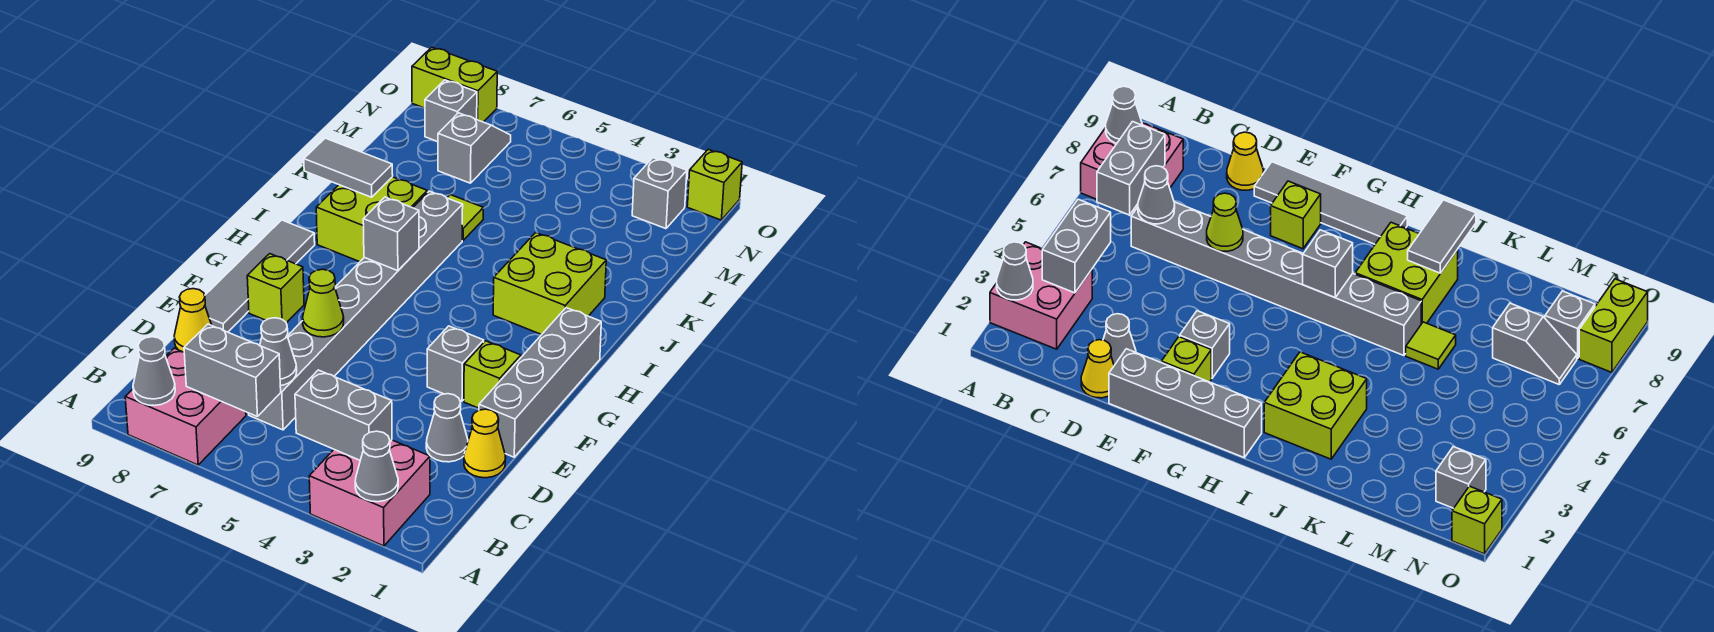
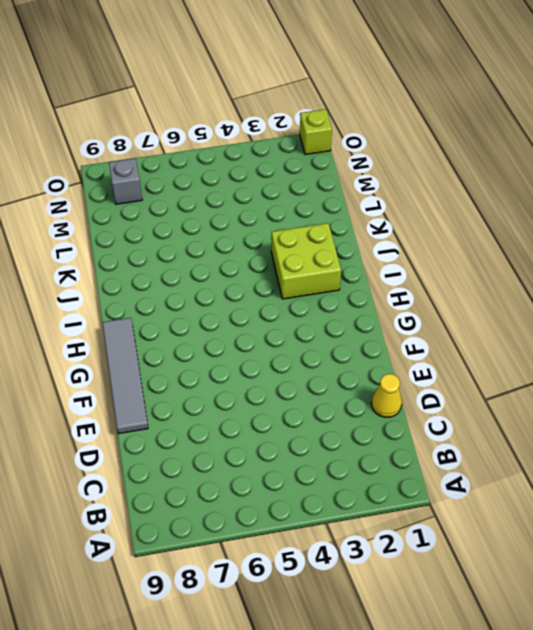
none -> pink brick A2:B3 level 1
none -> pink brick A7:B8 level 1
none -> grey brick C6:J6 level 1

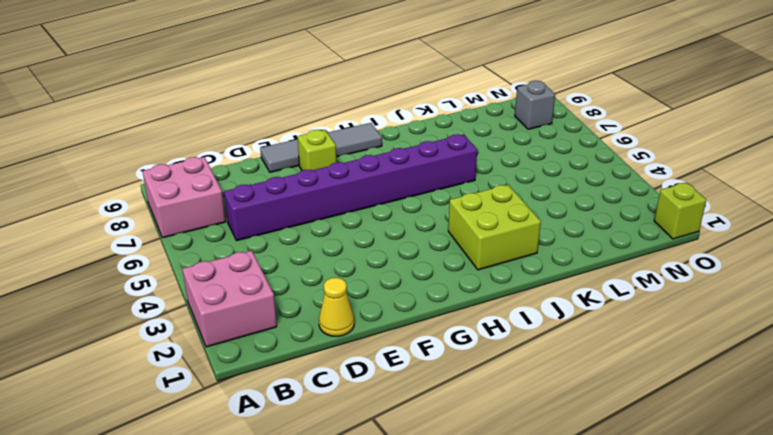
purple brick C6:J6 level 1 -> grey brick C6:J6 level 1
none -> grey cone D2 level 1
none -> yellow cone D9 level 1
none -> grey brick E1:H1 level 1

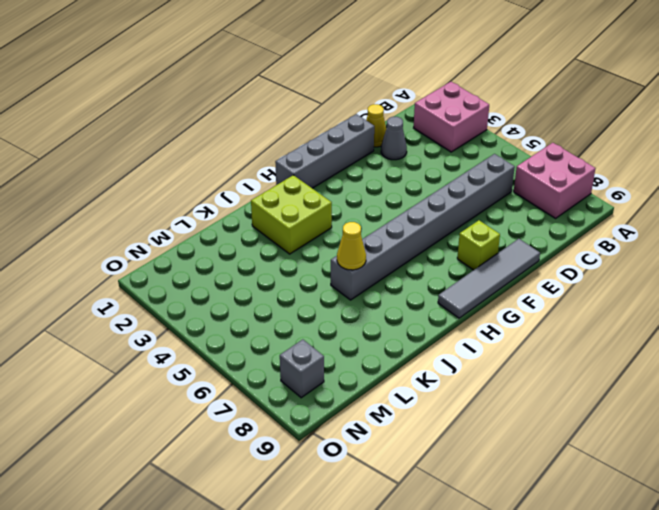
yellow cone J6 level 2 -> yellow cone D9 level 1
none -> lime brick F2 level 1
none -> grey brick F3 level 1
none -> lime brick I7:J8 level 1

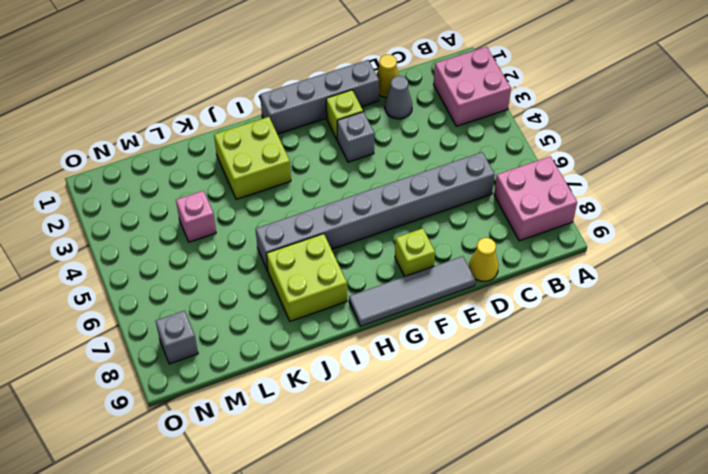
pink brick L4 level 1 -> none
none -> lime tile K6 level 1
none -> grey slope M7:N7 level 1 top M
none -> grey brick N2 level 1

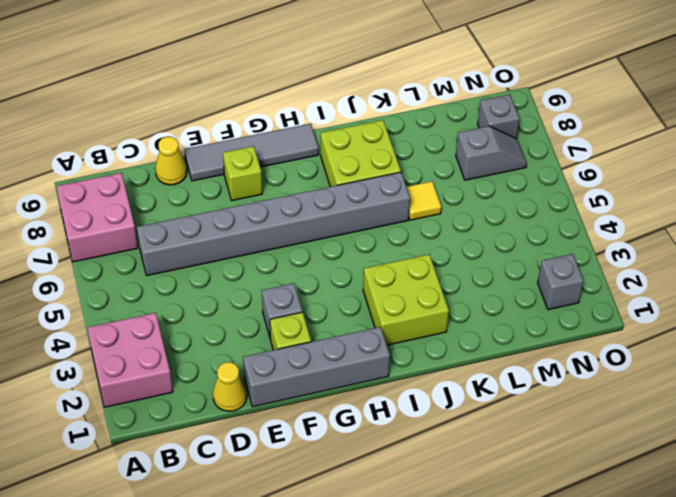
yellow tile K6 level 1 -> lime tile K6 level 1
none -> grey cone D2 level 1
none -> lime brick O1 level 1
none -> lime brick O8:O9 level 1

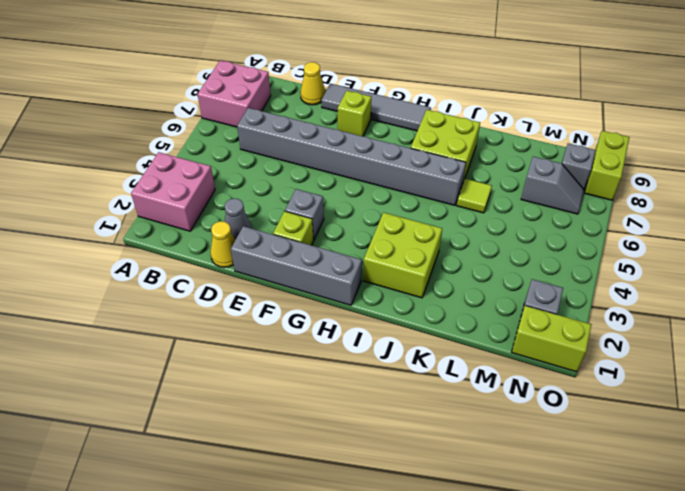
lime brick N1:O1 level 1 -> lime brick O1 level 1
none -> grey cone A2 level 2
none -> grey cone A8 level 2
none -> grey brick B3:B4 level 2

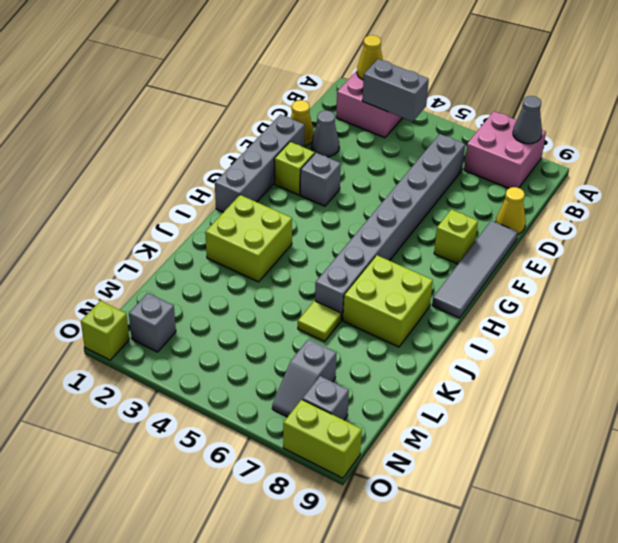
yellow cone A2 level 2 -> grey cone A2 level 2
none -> grey brick B6:B7 level 2
none -> grey cone C6 level 2
none -> lime cone E6 level 2

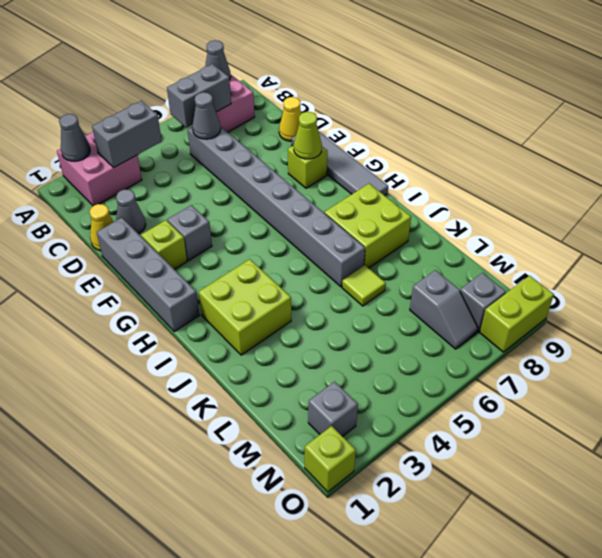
lime cone F8 level 2 -> lime cone E6 level 2
none -> grey brick H6 level 2
none -> grey tile J8:J9 level 2

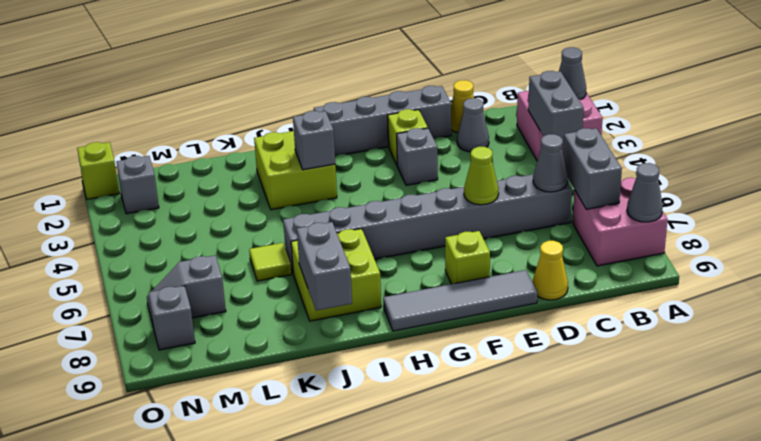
grey brick I3 level 2 -> grey brick H6 level 2
grey brick J8:J9 level 2 -> grey tile J8:J9 level 2
none -> lime brick O8:O9 level 1

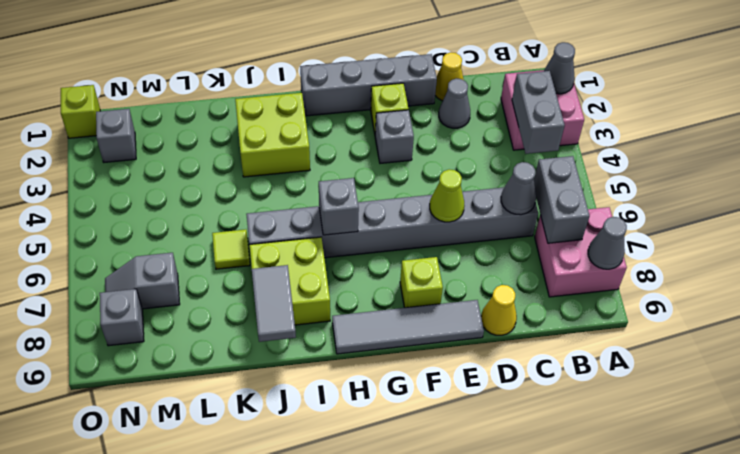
none -> lime brick O8:O9 level 1

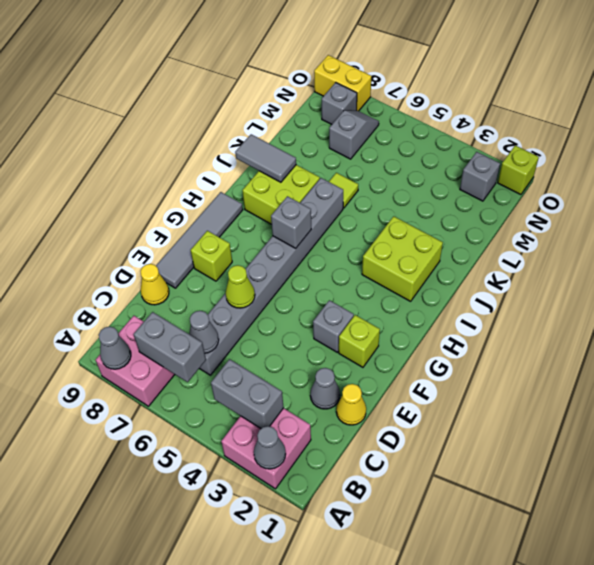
yellow brick O8:O9 level 1 -> lime brick O8:O9 level 1
none -> grey brick E1:H1 level 1

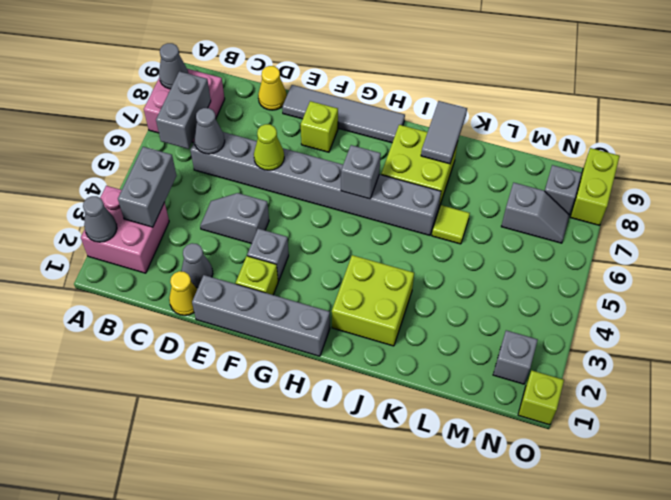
grey slope D4:E4 level 1 top E -> none

